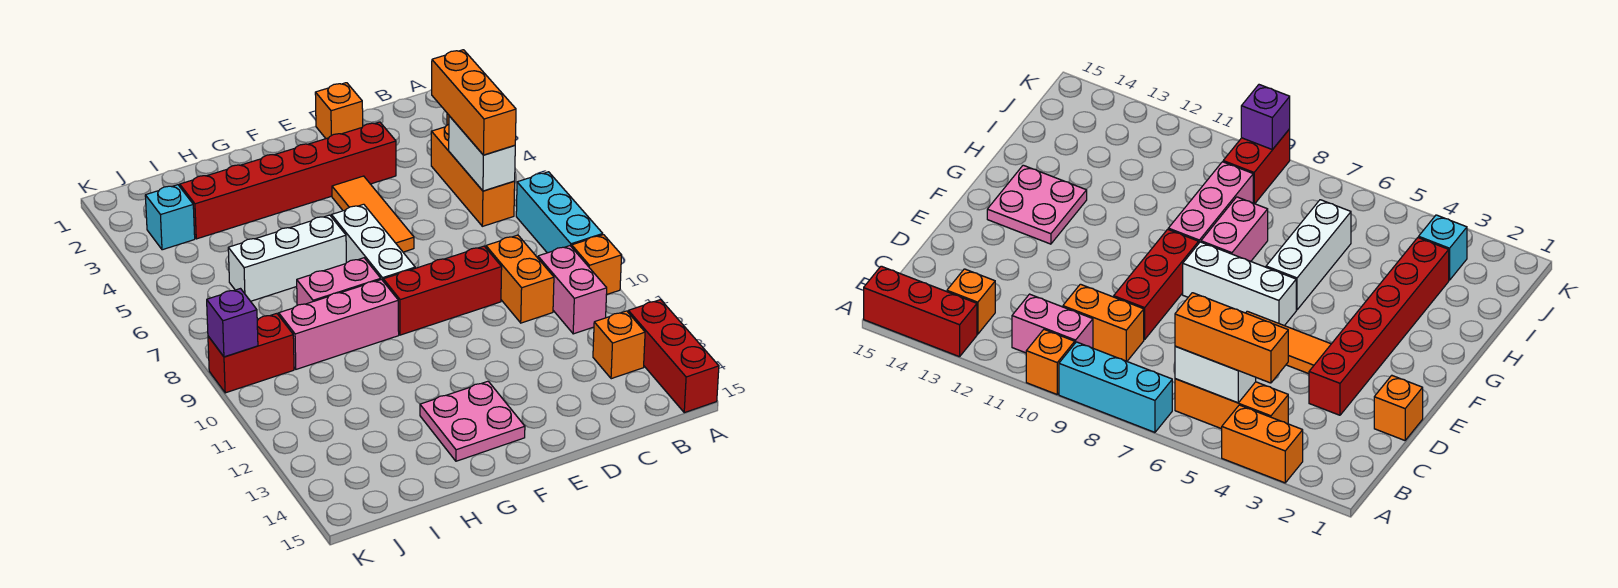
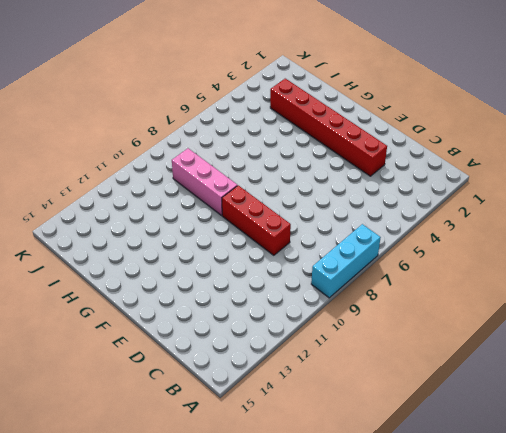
none -> orange brick A3:A4 level 1
none -> orange brick A10 level 1
none -> red brick A13:A15 level 1

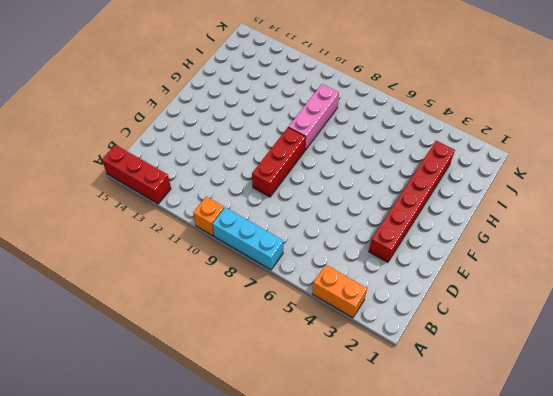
none -> orange brick B4:B6 level 1
none -> pink brick B10:B11 level 1
none -> orange brick B13 level 1

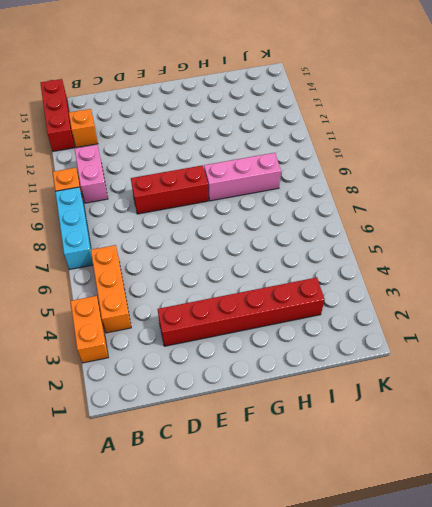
none -> orange brick C9:C10 level 1
none -> orange brick D1 level 1
none -> orange tile E4:E6 level 1

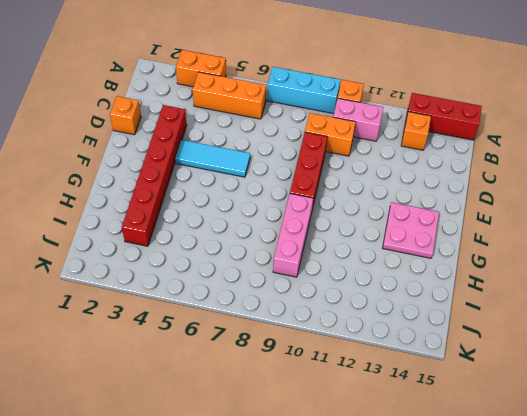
cyan tile E4:E6 level 1 -> orange tile E4:E6 level 1
none -> white brick F6:F8 level 1
none -> white brick G6:I6 level 1
none -> pink brick G8:H8 level 1

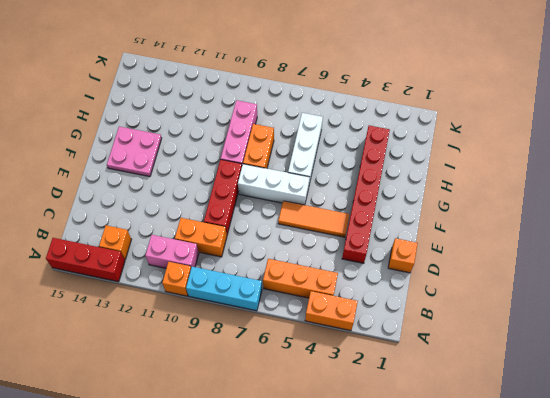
orange brick G8:H8 level 1 -> pink brick G8:H8 level 1
none -> cyan brick J3 level 1
none -> red brick J9:K9 level 1
none -> white brick B5:B6 level 2

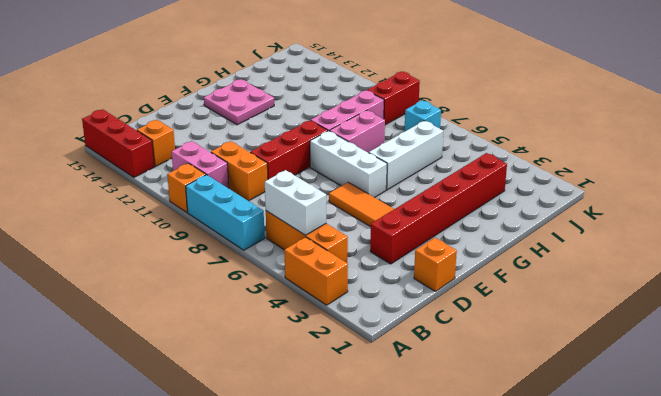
cyan brick J7 level 1 -> cyan brick J3 level 1
none -> purple brick K9 level 2
none -> orange brick B4:B6 level 3

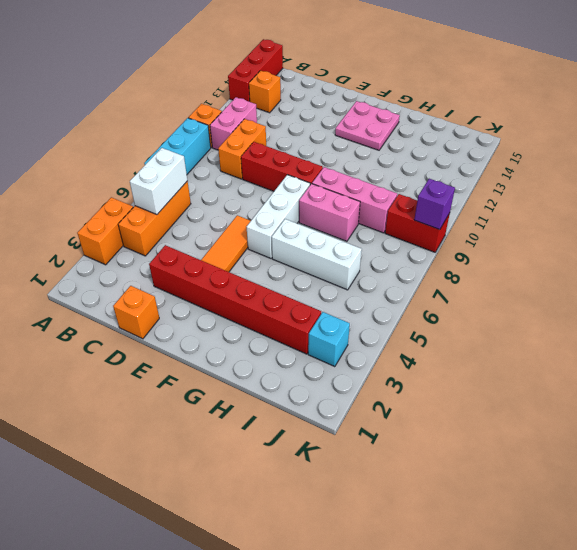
none -> orange brick B4:B6 level 3

